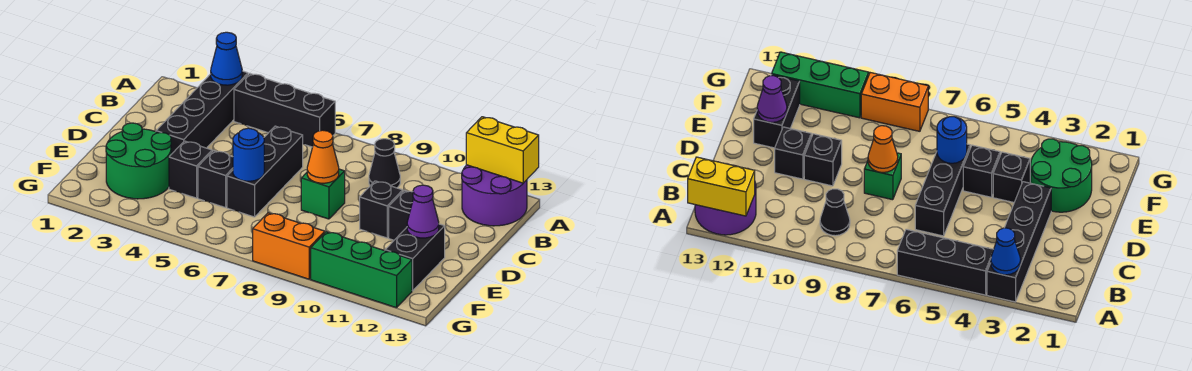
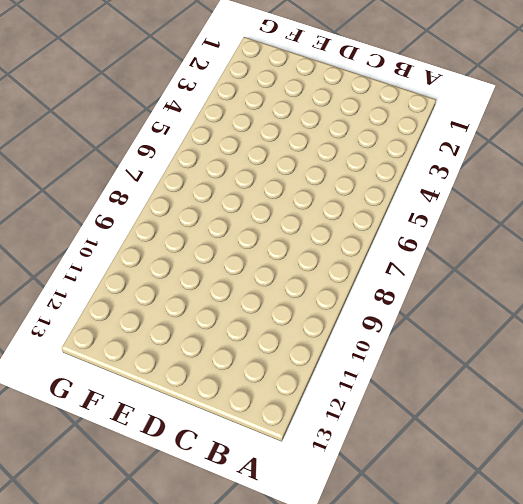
none -> black brick A3:D3 level 1
none -> black brick A4:A6 level 1
none -> purple round brick A12:B13 level 1

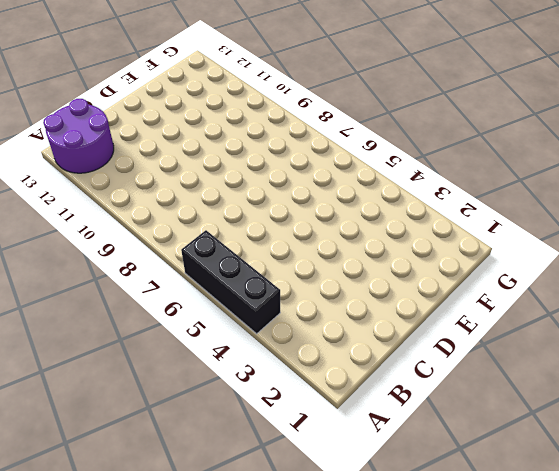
none -> black brick A3:D3 level 1
none -> black cone B9 level 1
none -> black brick C6:E6 level 1

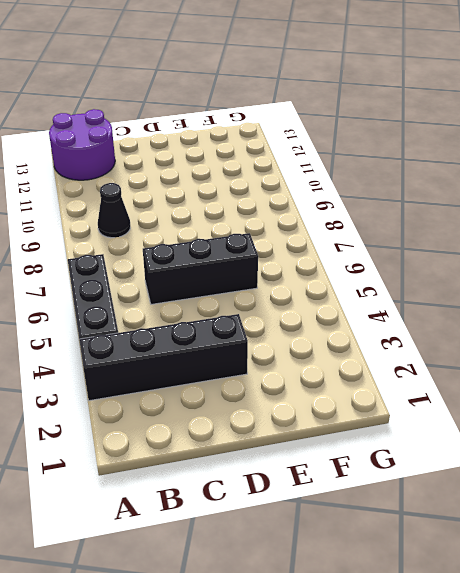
none -> green brick D8 level 1
none -> black brick D10 level 1
none -> black brick D11 level 1

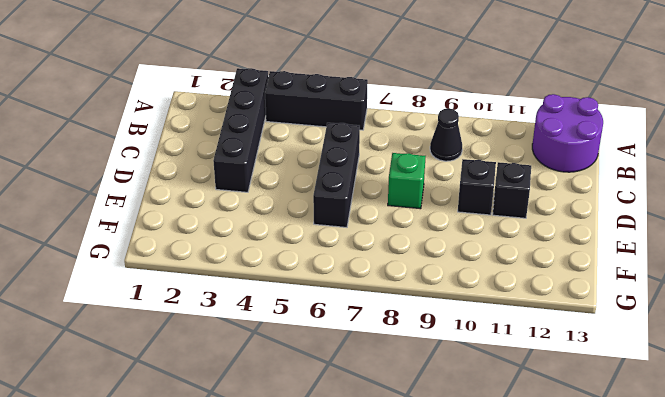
none -> green round brick E2:F3 level 1
none -> black brick E4 level 1
none -> black brick E5 level 1

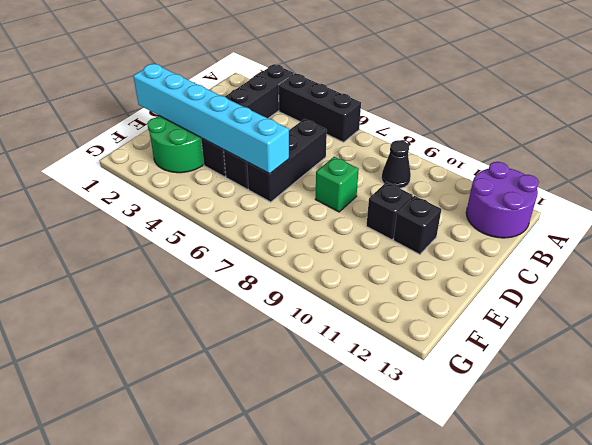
cyan brick E1:E6 level 2 -> blue round brick E6 level 2
none -> black brick E12:F12 level 1
none -> orange brick G8:G9 level 1
none -> green brick G10:G12 level 1

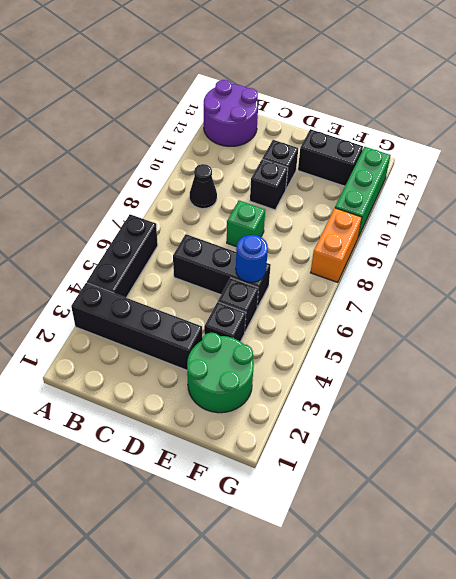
none -> blue cone A3 level 2
none -> yellow brick A12:A13 level 2
none -> orange cone D8 level 2

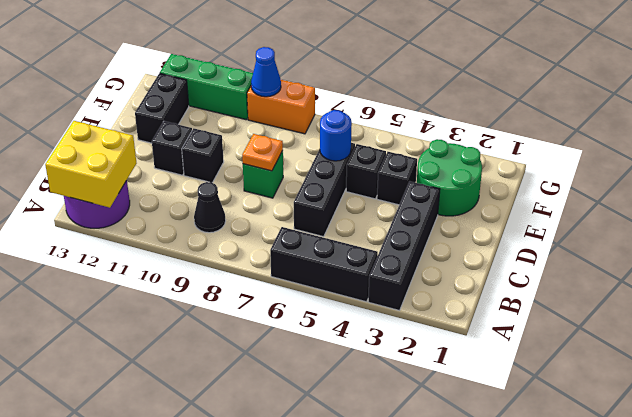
yellow brick A12:B13 level 2 -> yellow brick A12:A13 level 2
orange plate D8 level 2 -> orange cone D8 level 2
blue cone G9 level 2 -> blue cone A3 level 2
none -> purple cone E12 level 2

